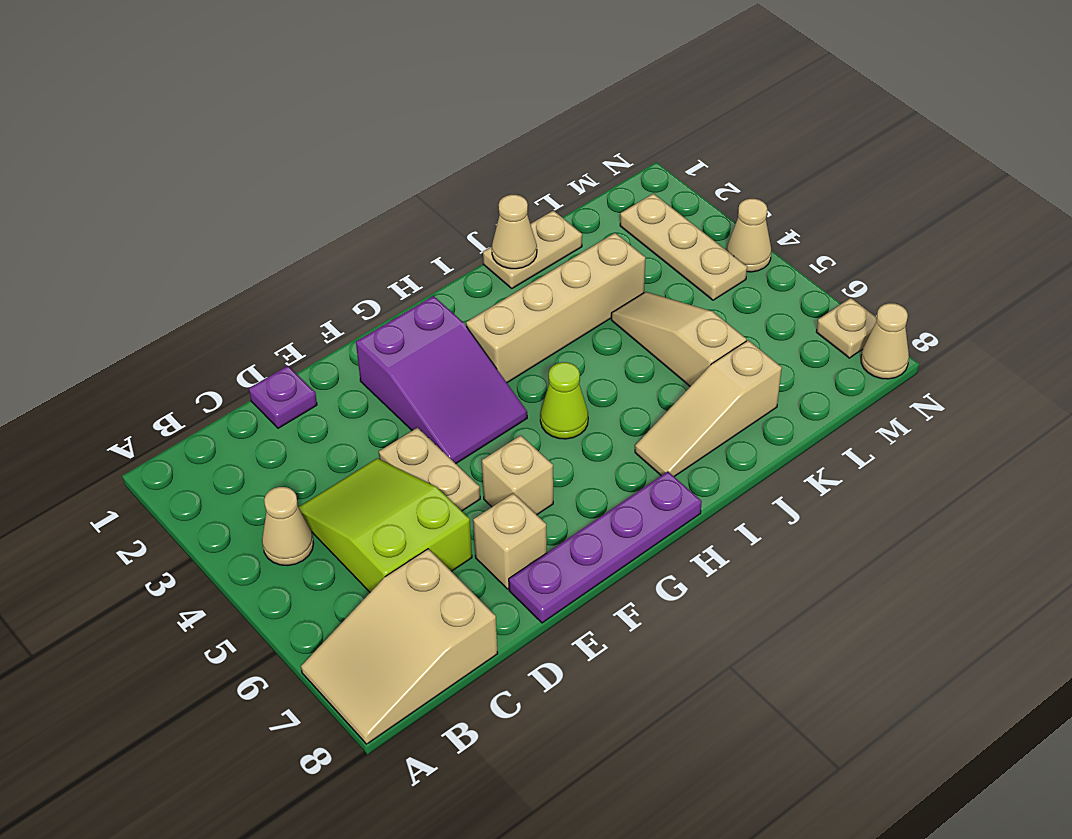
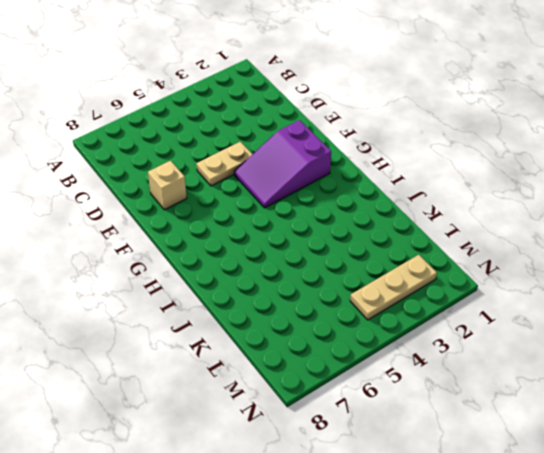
none -> tan slope A7:C8 level 1 top C
none -> tan cone B4 level 1
none -> lime slope C4:D6 level 1 top 6

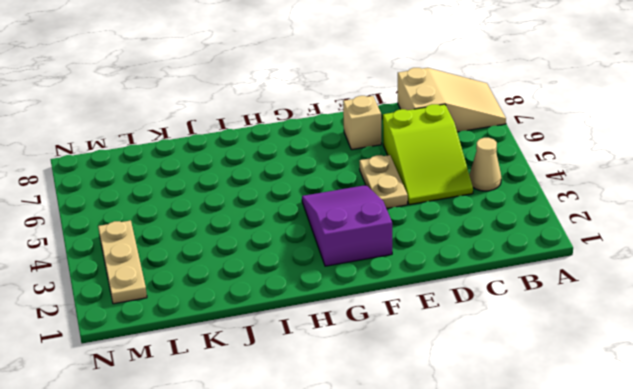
none -> purple plate D1 level 1
none -> purple plate E8:H8 level 1
none -> tan brick F6 level 1

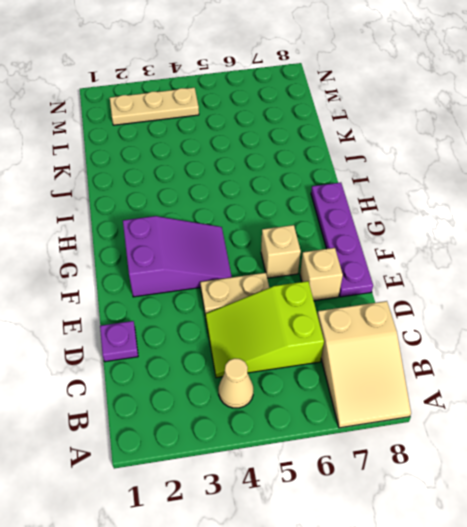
none -> tan brick H3:K3 level 1
none -> lime cone H5 level 1
none -> tan slope I7:K7 level 1 top K

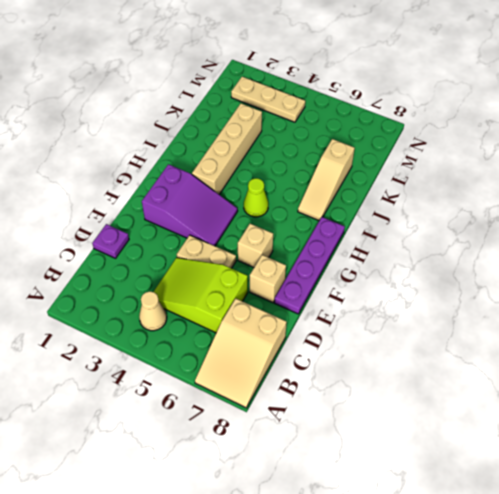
none -> tan plate J1:K1 level 1
none -> tan slope K4:K6 level 1 top 6
none -> tan cone N4 level 1

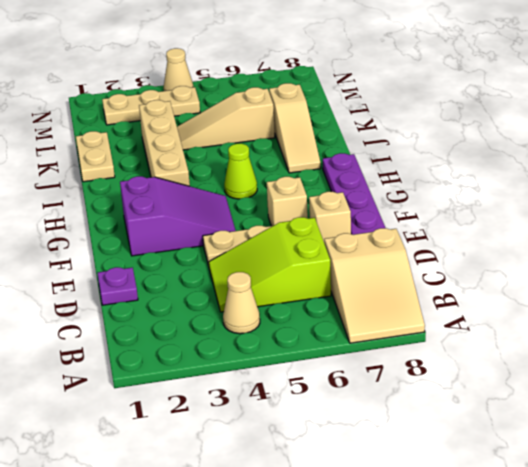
none -> tan plate N7 level 1
none -> tan cone N8 level 1
none -> tan cone J1 level 2

